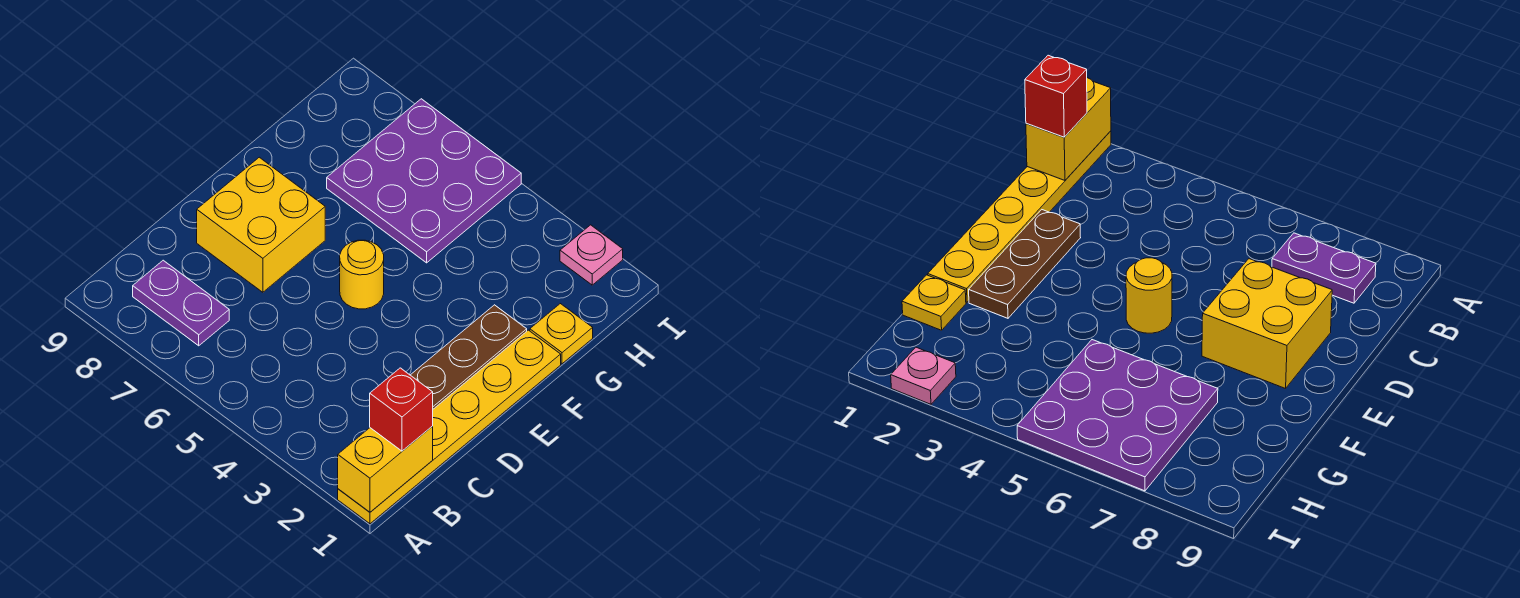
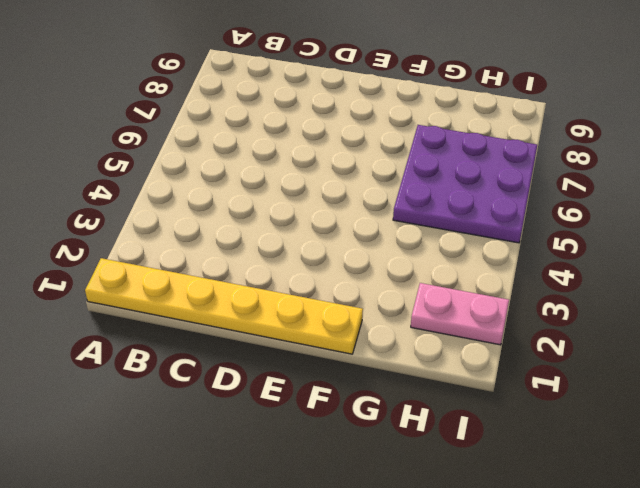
pink plate H2:I2 level 1 -> pink plate I2 level 1
none -> purple plate B7:B8 level 1
none -> brown plate D2:F2 level 1

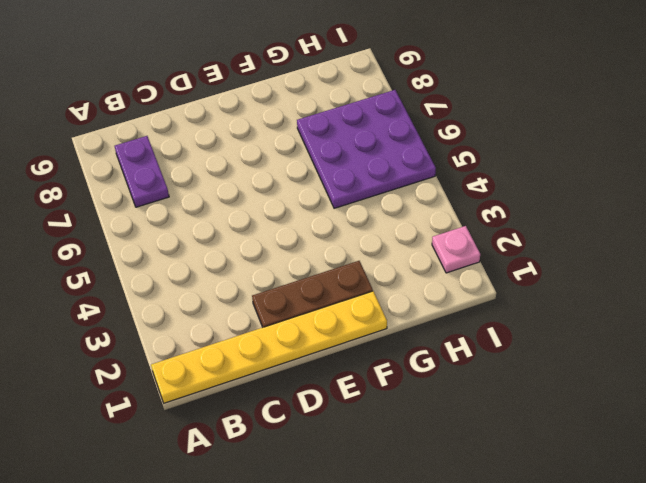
none -> yellow brick D7:E8 level 1
none -> yellow round brick E5 level 1

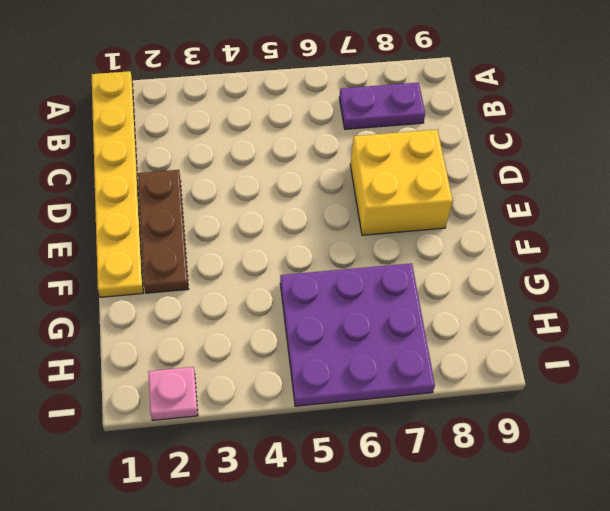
none -> yellow round brick E5 level 1
none -> yellow plate G1 level 1

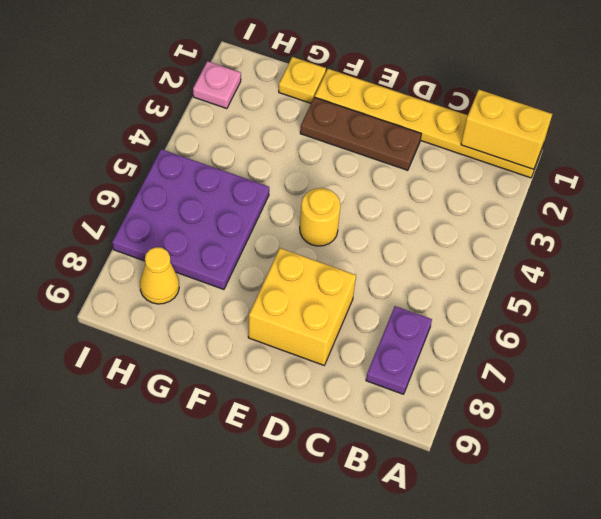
yellow cone H8 level 1 -> none
none -> red brick B1 level 3

